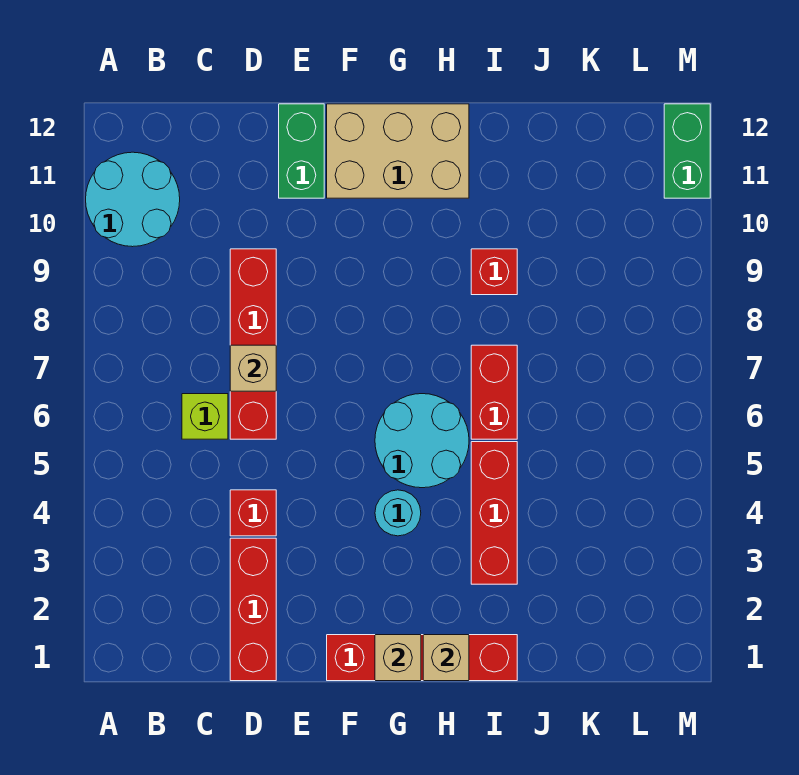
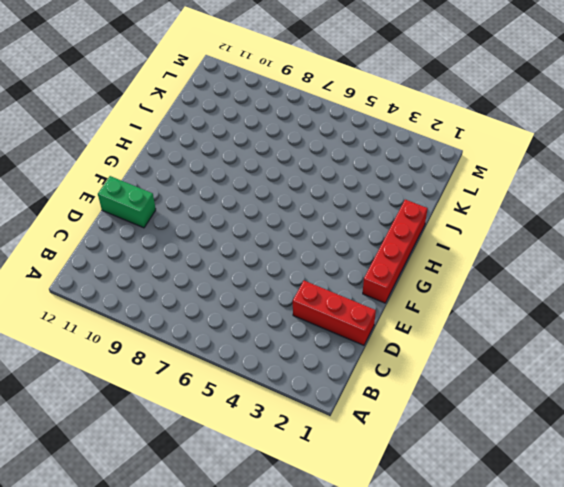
none -> cyan round brick A10:B11 level 1
none -> lime brick C6 level 1
none -> red brick D4 level 1

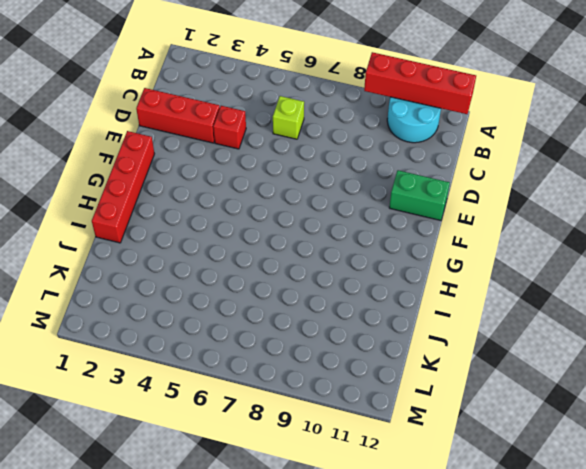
red brick A9:A12 level 2 -> red brick D6:D9 level 1
none -> tan brick F11:H12 level 1
none -> cyan round brick G4 level 1
none -> cyan round brick G5:H6 level 1

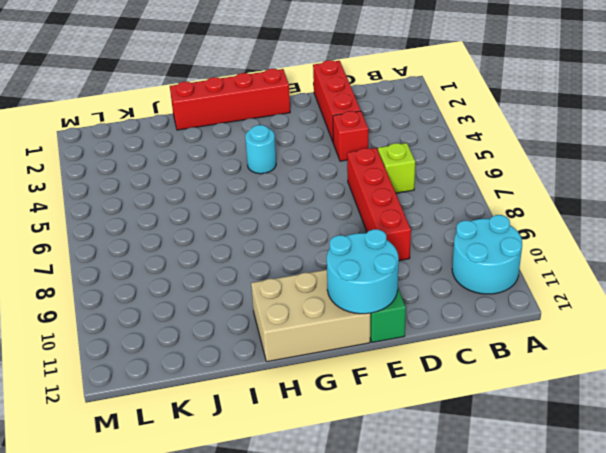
cyan round brick E11:F12 level 2 -> cyan round brick G5:H6 level 1
none -> red brick I3:I5 level 1
none -> red brick I6:I7 level 1
none -> red brick I9 level 1

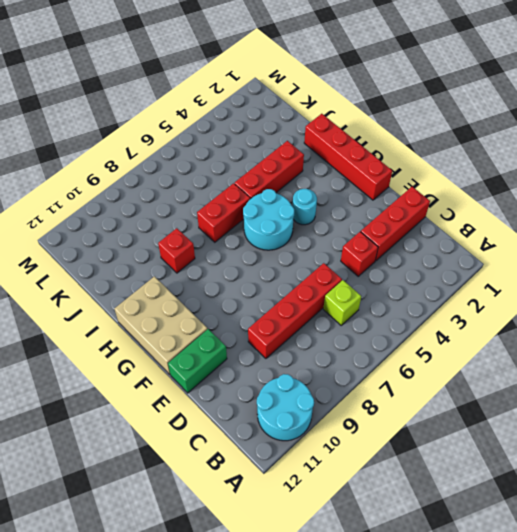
none -> green brick M11:M12 level 1
none -> tan brick D7 level 2
none -> tan brick G1 level 2

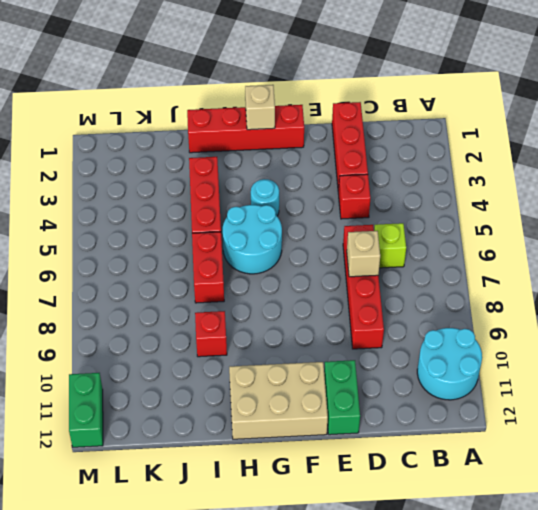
none -> tan brick H1 level 2

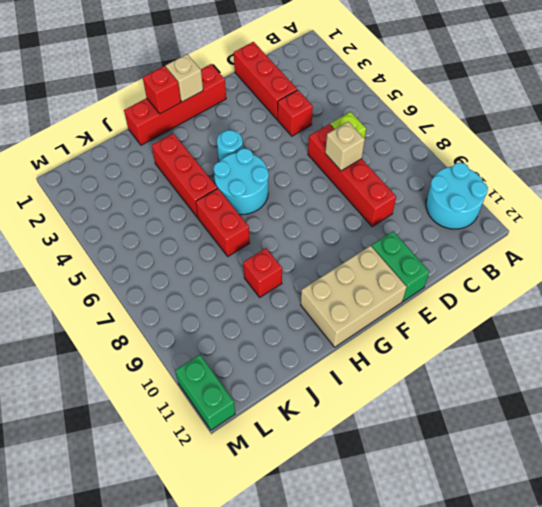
red brick H1 level 2 -> tan brick H1 level 2

